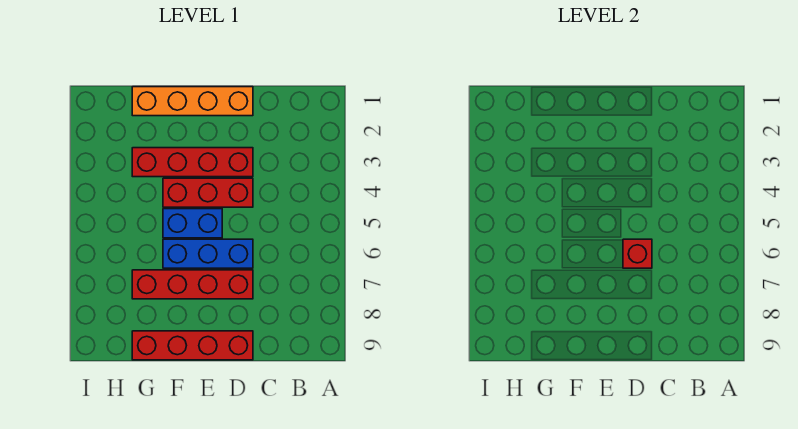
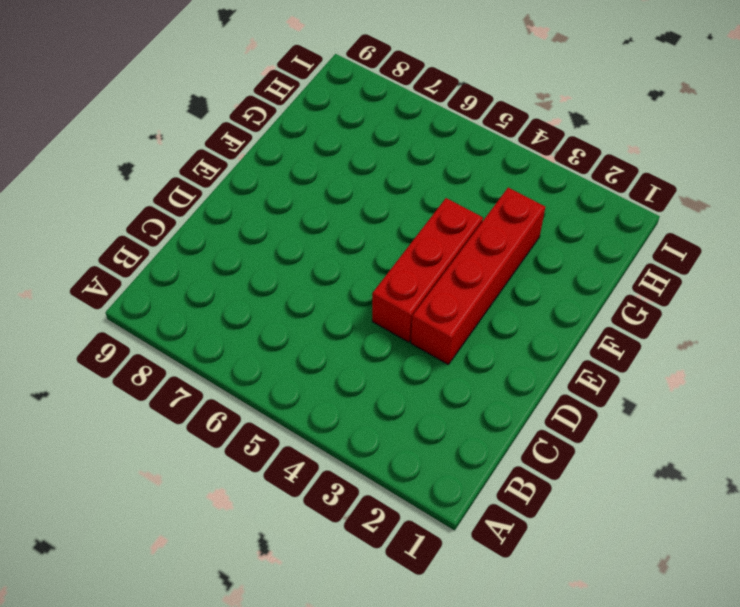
none -> orange brick D1:G1 level 1
none -> blue brick D6:F6 level 1

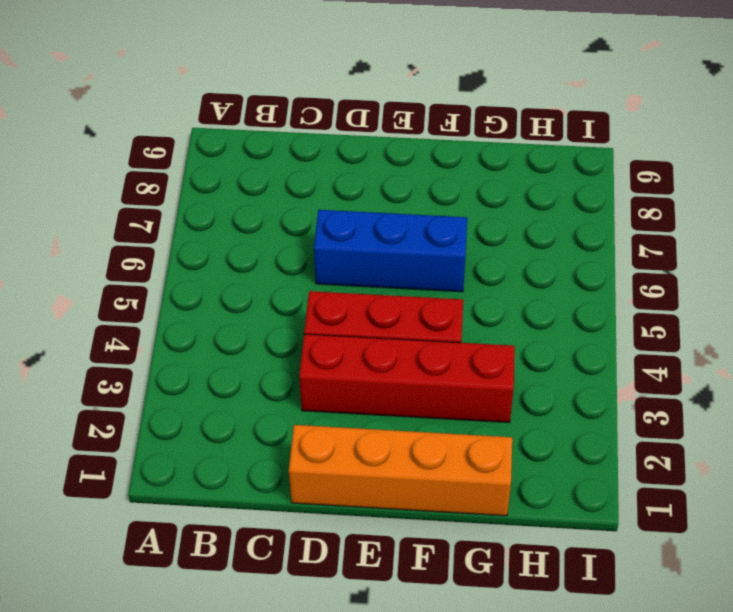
none -> red brick D7:G7 level 1
none -> red brick D9:G9 level 1

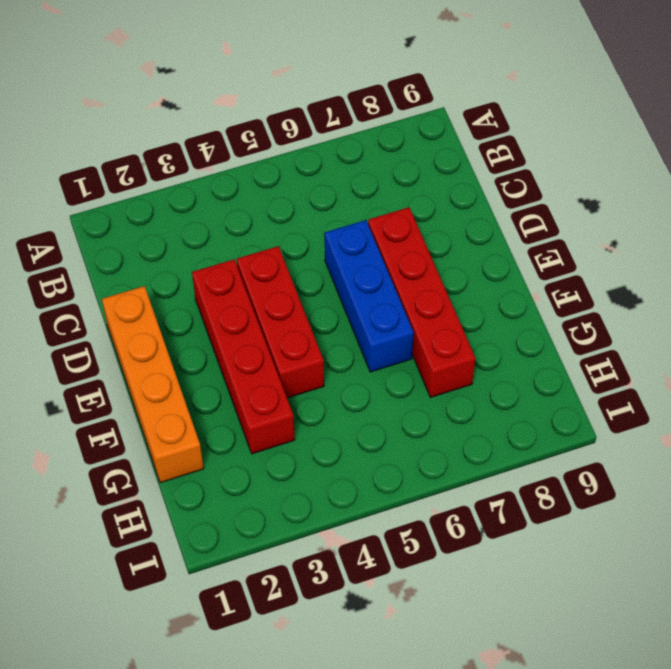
none -> red brick D9:G9 level 1
none -> blue brick E5:F5 level 1

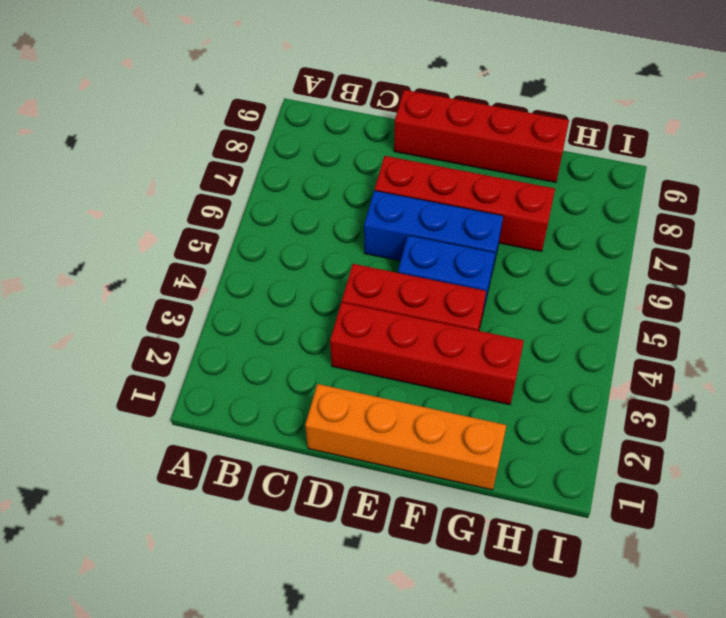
none -> red brick D6 level 2

